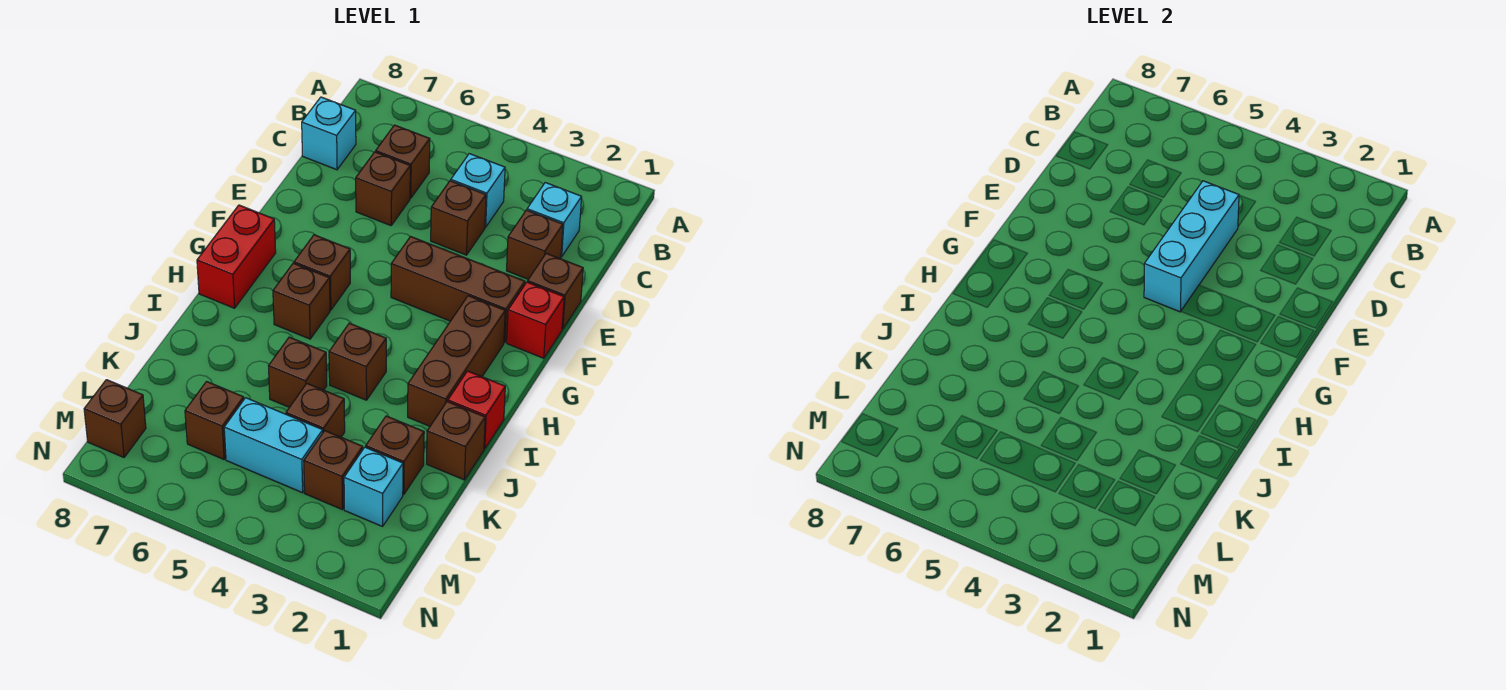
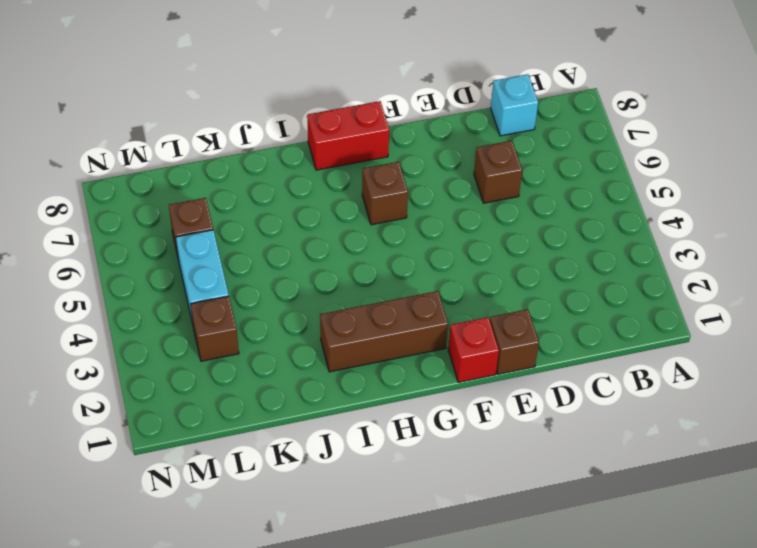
none -> cyan brick C2 level 1
none -> cyan brick C4 level 1
none -> brown brick C6 level 1

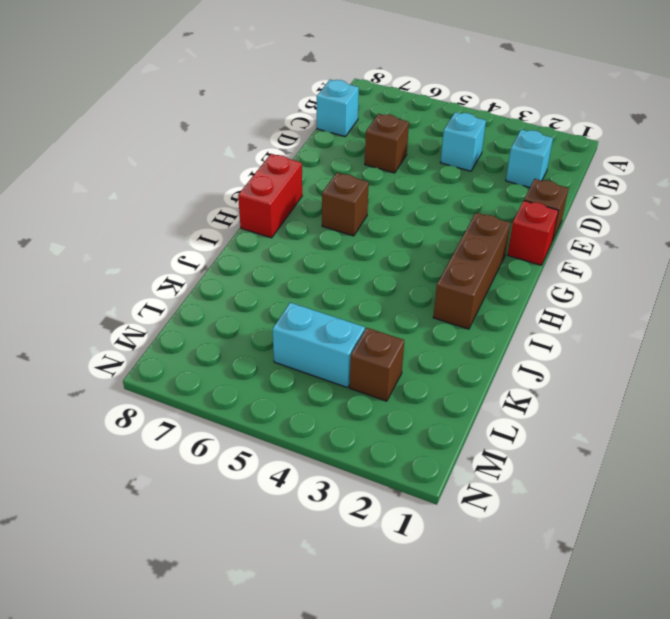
none -> brown brick C6 level 1
none -> brown brick D2 level 1
none -> brown brick D4 level 1

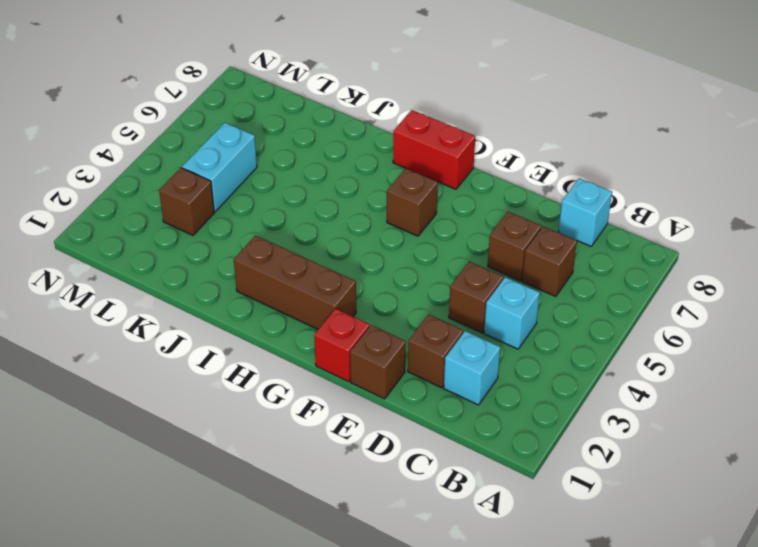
none -> brown brick F2:F4 level 1
none -> brown brick H6 level 1
none -> red brick I1 level 1

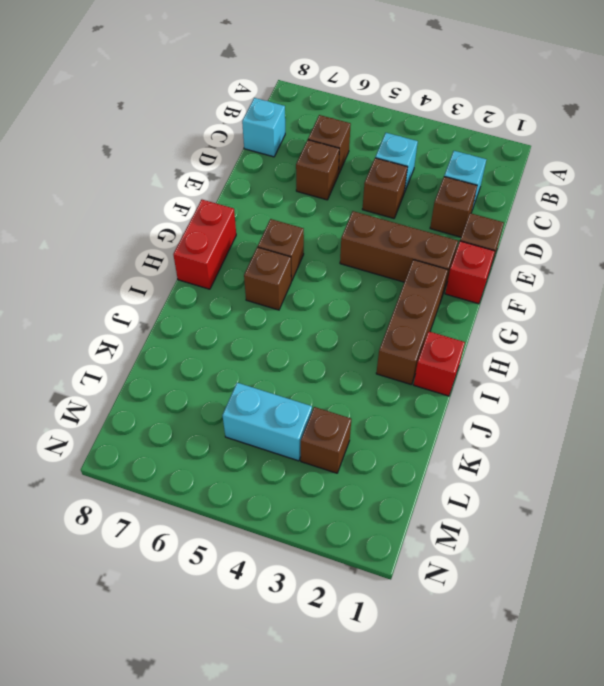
none -> brown brick I4 level 1
none -> brown brick J1 level 1
none -> brown brick J5 level 1

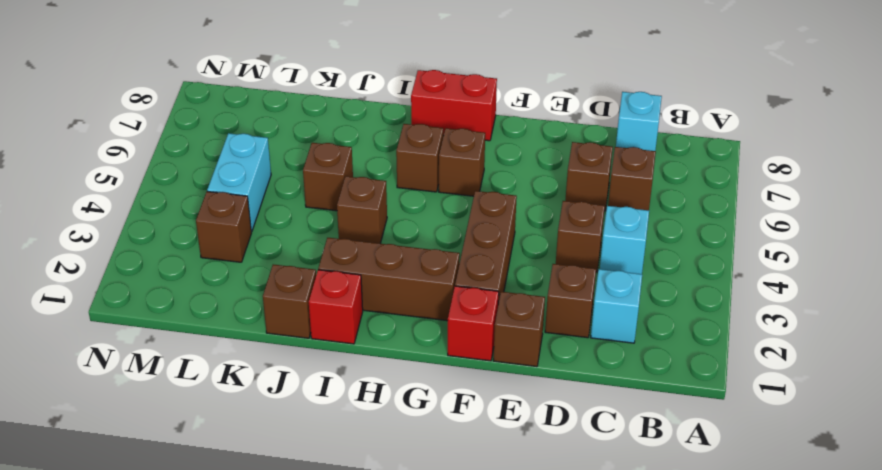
none -> brown brick K2 level 1
none -> brown brick K4 level 1
none -> cyan brick L2 level 1

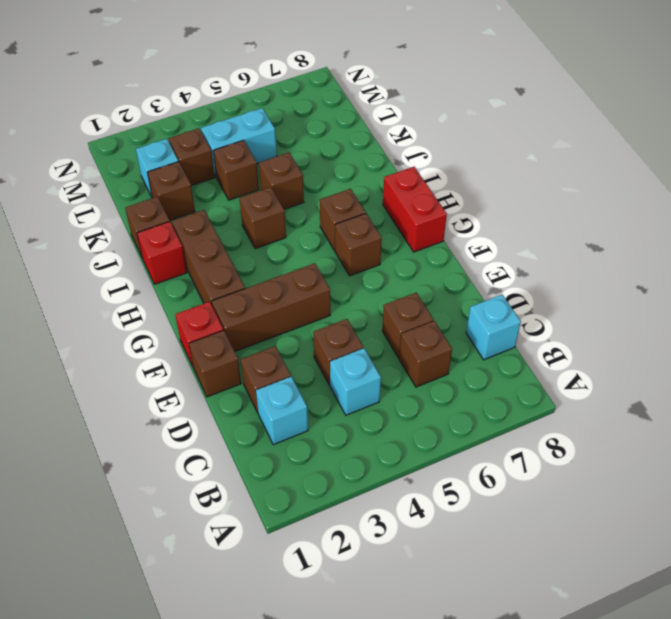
none -> brown brick L6 level 1
none -> brown brick M8 level 1
none -> cyan brick D4:F4 level 2

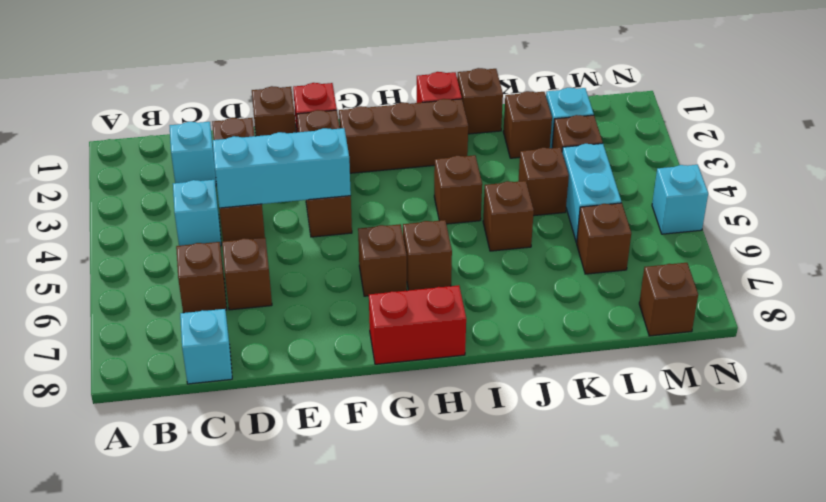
cyan brick N5 level 1 -> none

